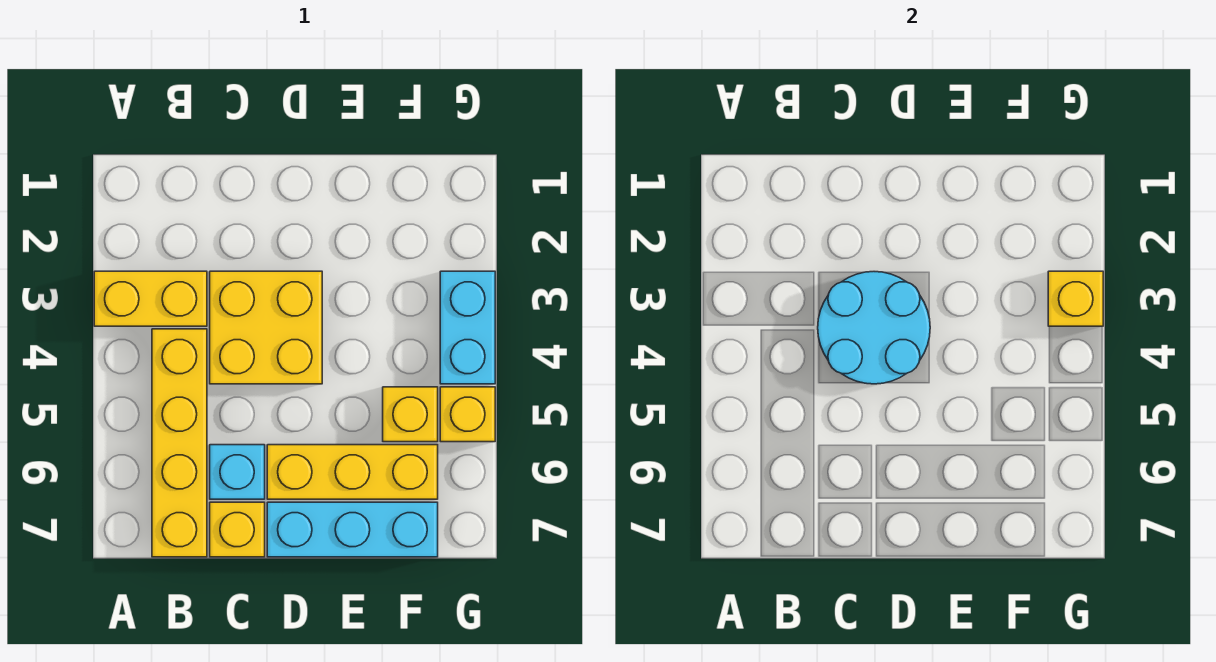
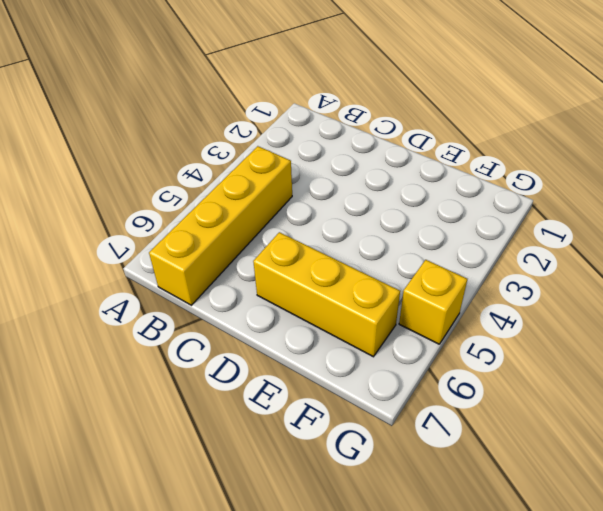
none -> yellow brick A3:B3 level 1
none -> yellow brick C3:D4 level 1
none -> cyan brick C6 level 1

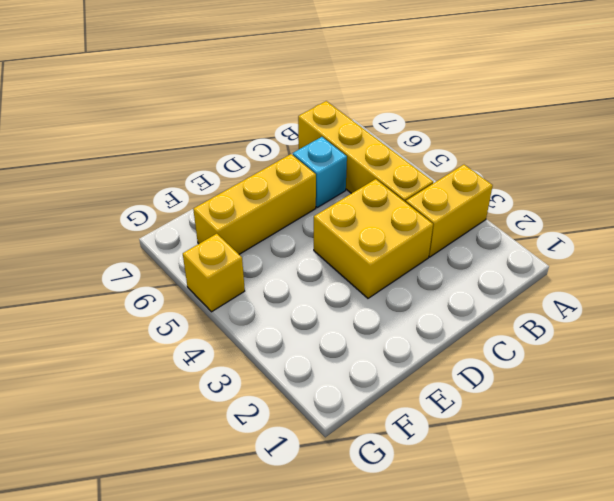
none -> yellow brick C7 level 1
none -> cyan brick D7:F7 level 1
none -> yellow brick F5 level 1

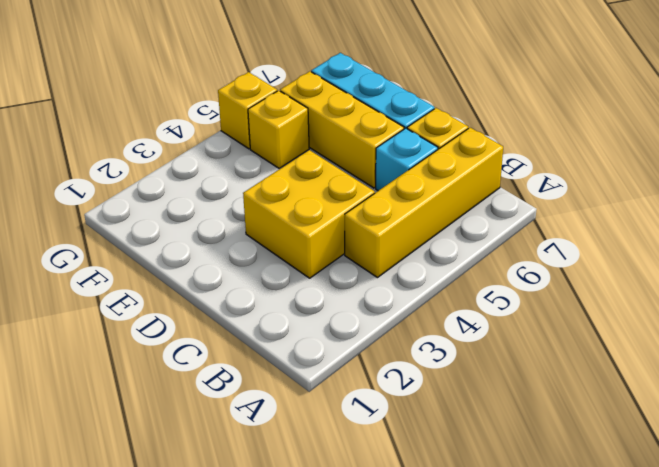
none -> yellow brick A3:B3 level 1
none -> cyan brick G3:G4 level 1
none -> cyan round brick C3:D4 level 2

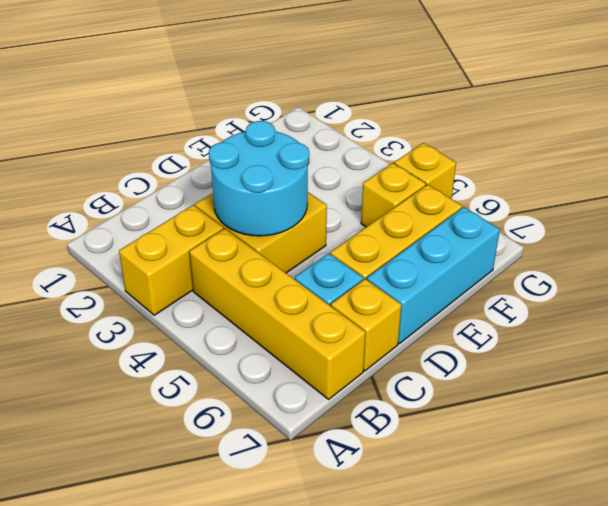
none -> cyan brick G3:G4 level 1
none -> yellow brick G3 level 2

